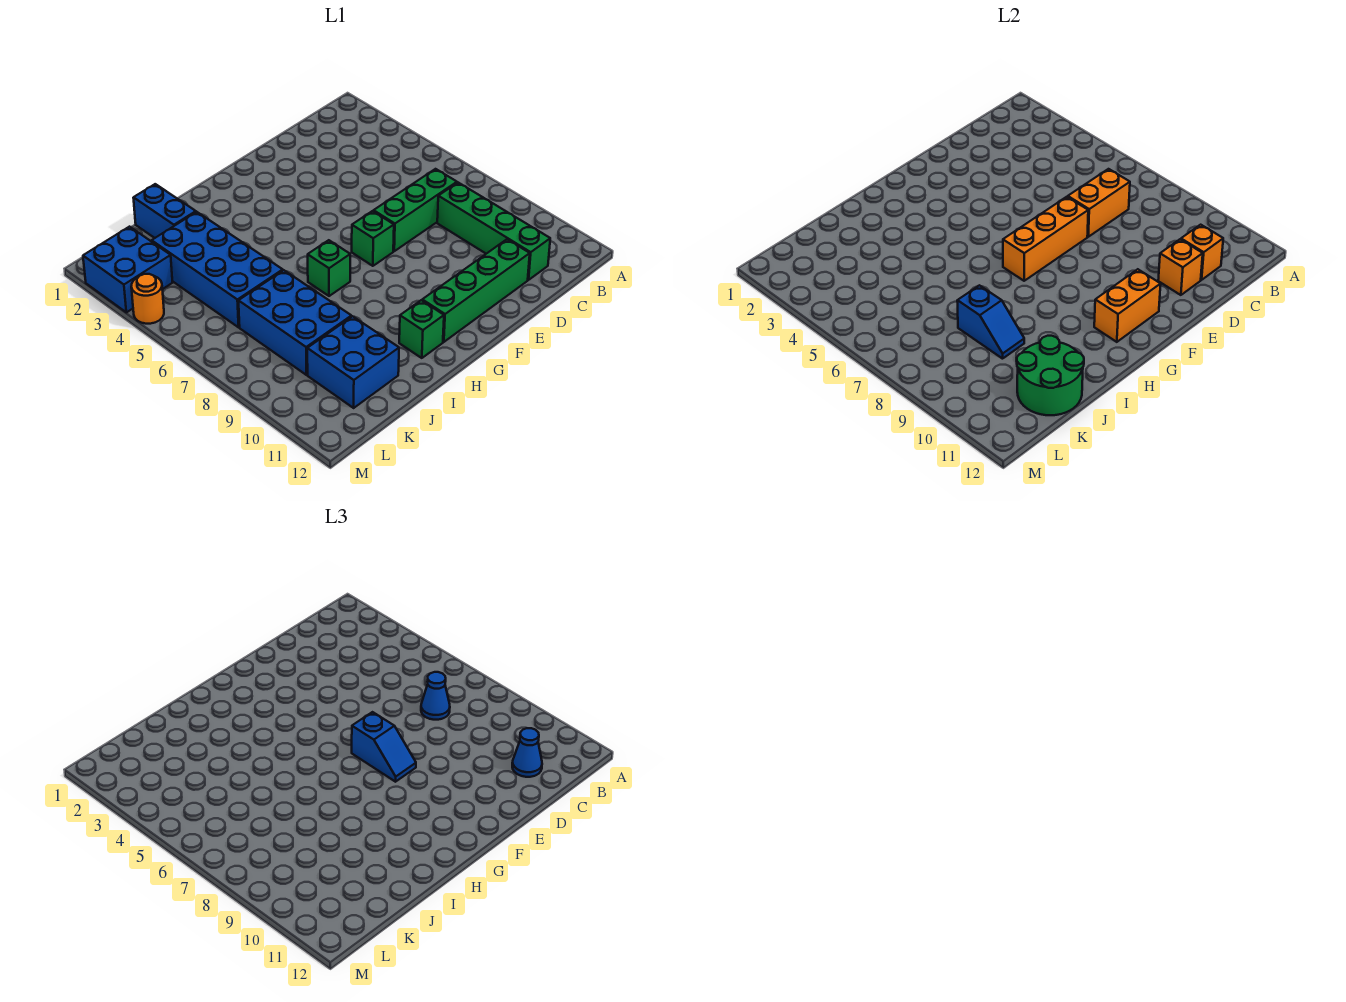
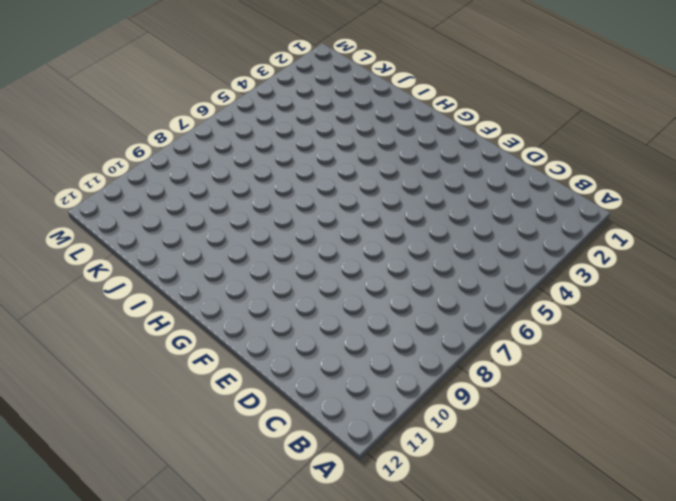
none -> green brick C7:E7 level 1
none -> green brick C8:C11 level 1
none -> green brick D11:G11 level 1

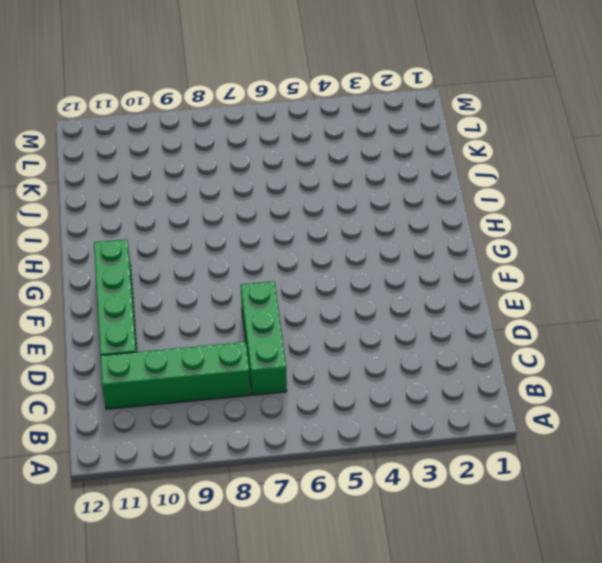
none -> green brick F7 level 1
none -> green brick H7 level 1
none -> green brick H11 level 1

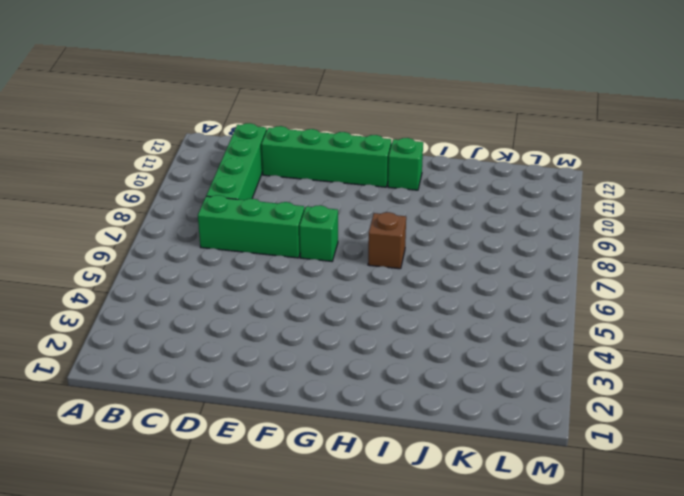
brown brick H7 level 1 -> green brick H7 level 1
none -> blue brick J1:J2 level 1
none -> blue brick J3:K6 level 1
none -> blue brick J7:K9 level 1

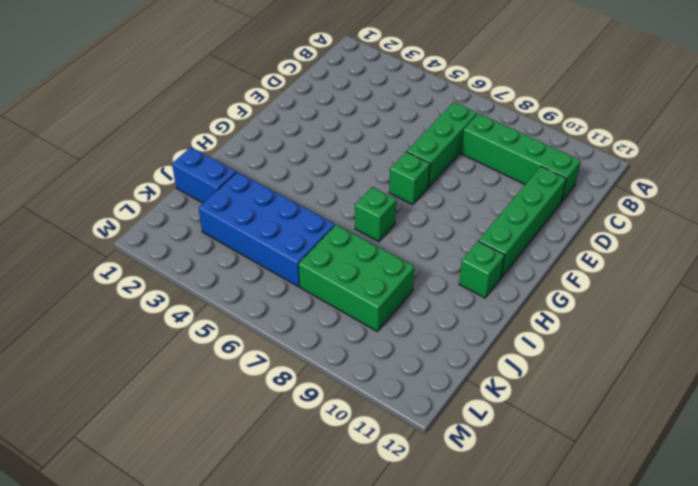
green brick J7:K9 level 1 -> blue brick J7:K9 level 1
none -> blue brick J10:K11 level 1
none -> blue brick L2:M3 level 1
none -> orange round brick M4 level 1

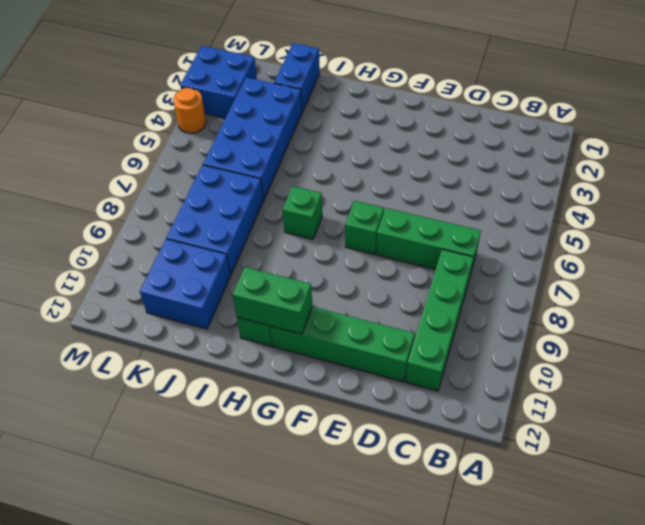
green brick G11:H11 level 2 -> orange brick F11:G11 level 2
none -> orange brick C7:D7 level 2
none -> orange brick C11 level 2
none -> orange brick D11 level 2

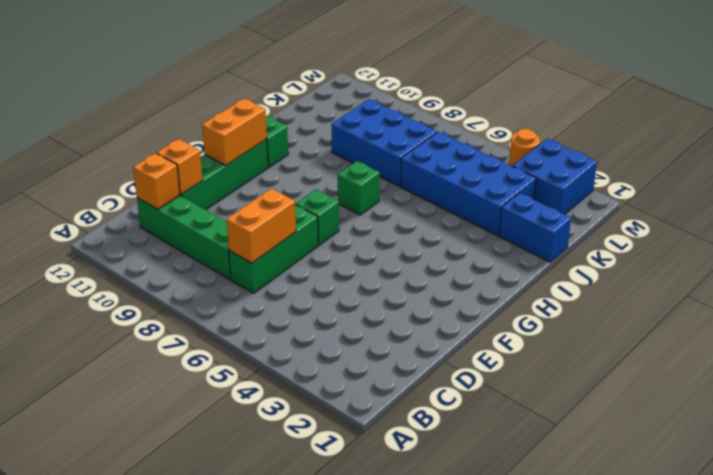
none -> blue brick J10:K11 level 1
none -> orange brick E7:G7 level 2
none -> blue slope J8:J9 level 2 top 8

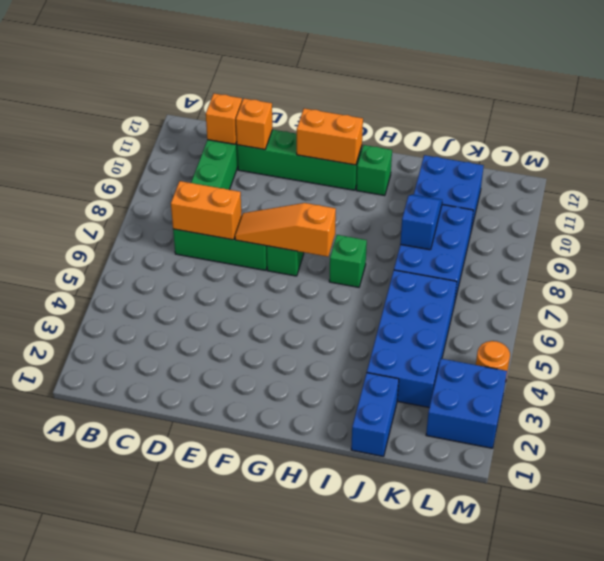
orange slope E7:G7 level 2 top G -> orange brick E7:G7 level 2
none -> green round brick J11:K12 level 2
none -> blue cone C7 level 3
none -> blue cone C11 level 3

